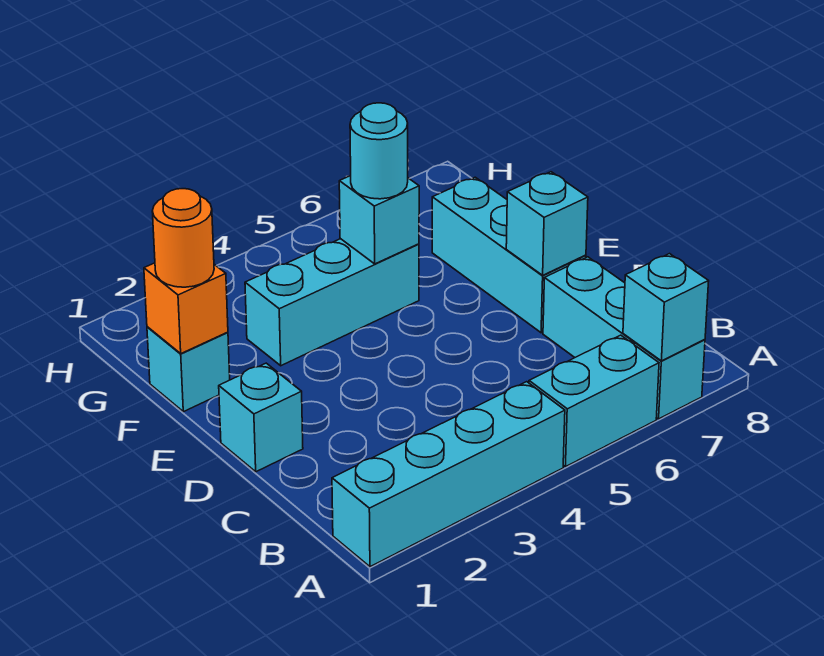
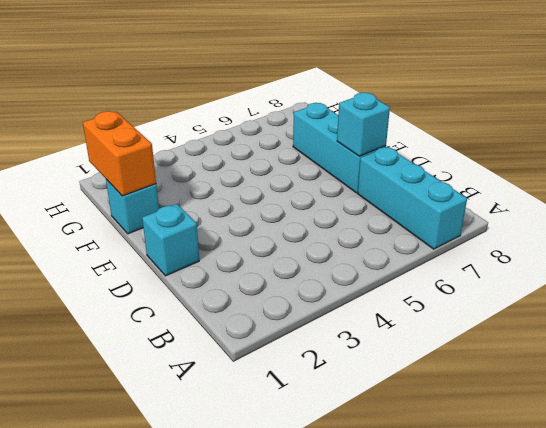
orange brick F1:G1 level 2 -> orange brick F1 level 2
none -> cyan brick A1:A4 level 1
none -> cyan brick A5:A6 level 1
none -> cyan brick F3:F5 level 1

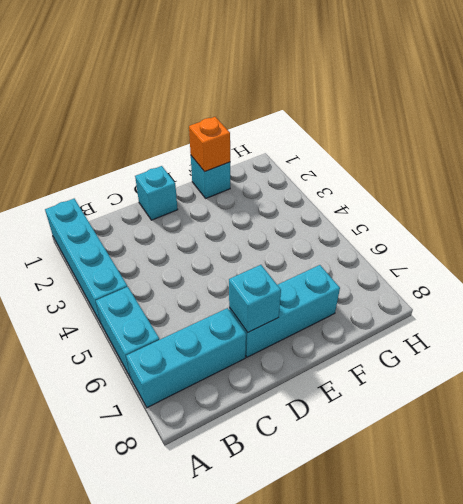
none -> cyan brick F3:F5 level 1
none -> cyan brick A7 level 2
none -> cyan brick F5 level 2

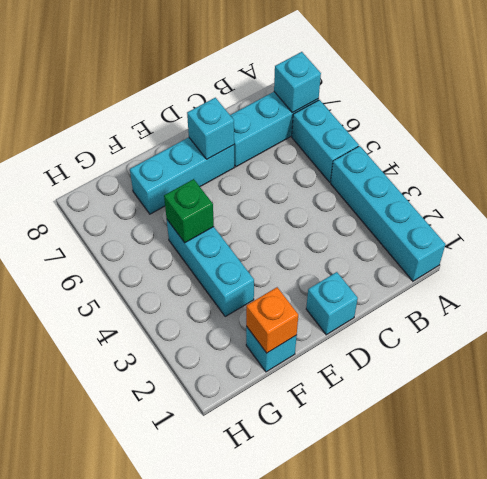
green brick F5 level 2 -> cyan brick F5 level 2
none -> orange round brick F1 level 3
none -> cyan round brick F5 level 3

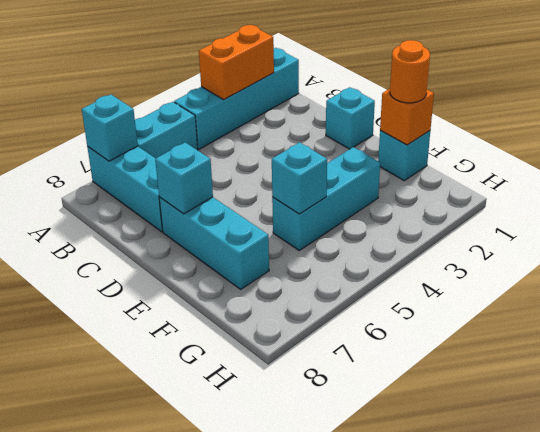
orange brick A2:A3 level 2 -> none
none -> cyan round brick F5 level 3

